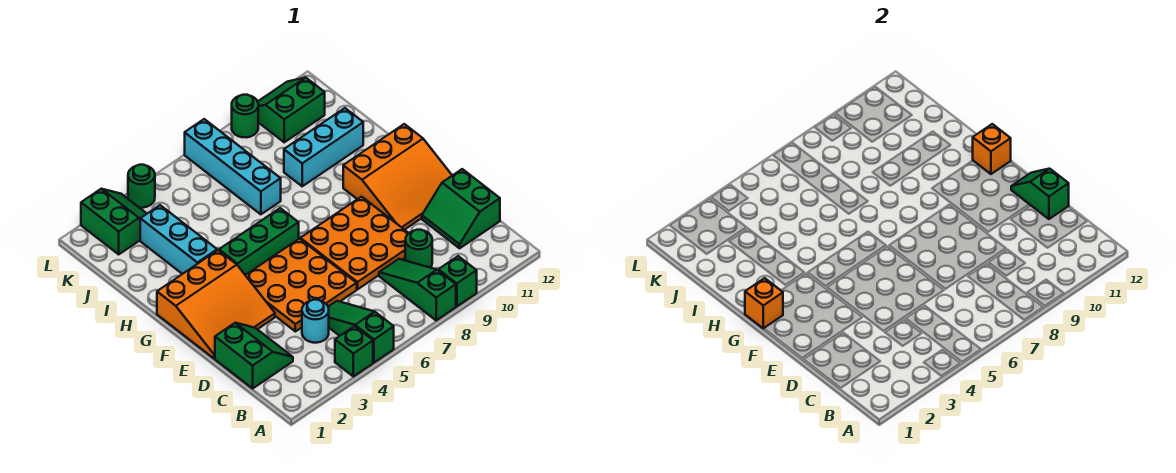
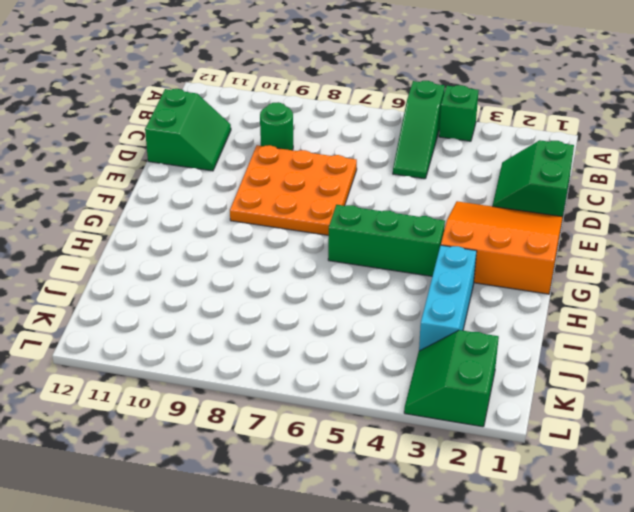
none -> green slope A8:C8 level 1 top A
none -> green brick A9 level 1
none -> cyan round brick C4 level 1

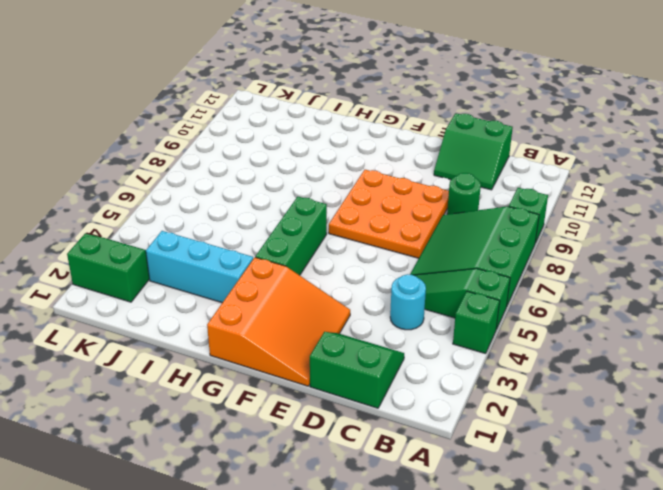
green slope A6:C8 level 1 top A -> green slope A8:C8 level 1 top A
none -> orange plate D4:F6 level 1
none -> orange slope E10:G12 level 1 top G
none -> cyan brick I7:L7 level 1

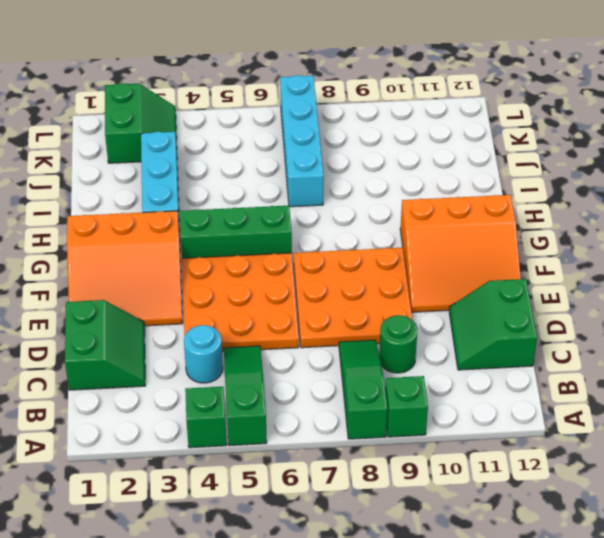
none -> cyan brick I9:I11 level 1
none -> green slope K10:L11 level 1 top K
none -> green round brick L4 level 1

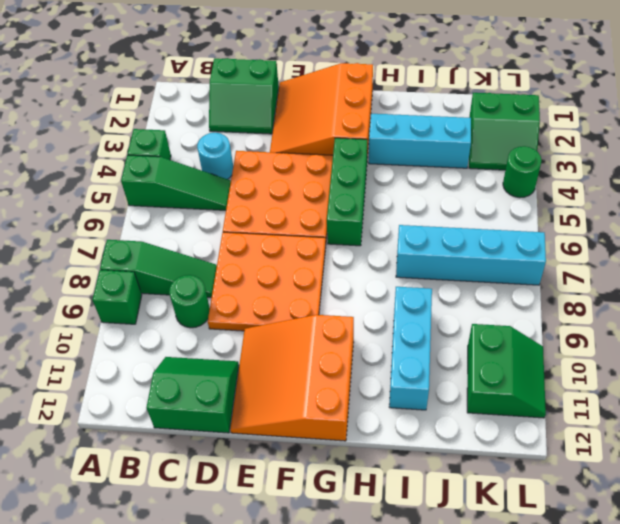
none -> green round brick L9 level 1
none -> green slope D12:E12 level 2 top D
none -> orange brick G1 level 2

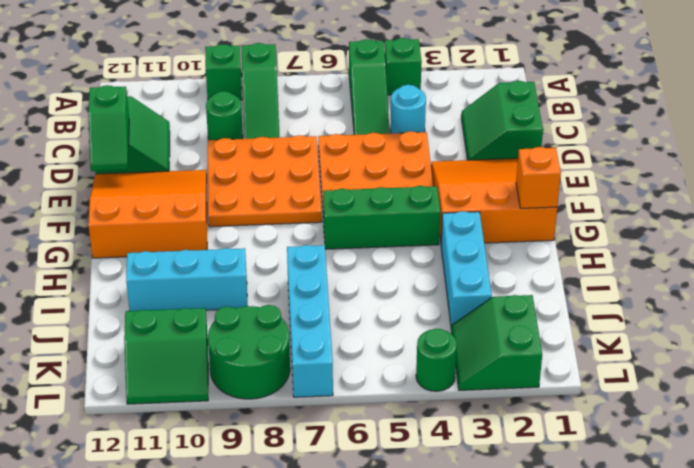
green round brick K8:L9 level 1 -> green round brick L9 level 1
none -> orange brick G12 level 2

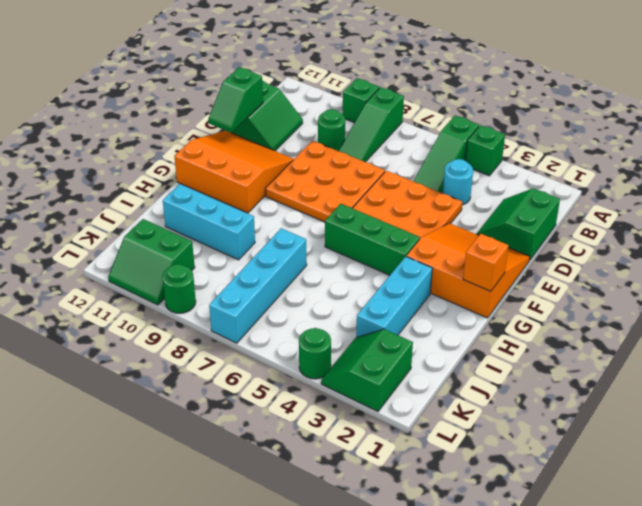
none -> orange brick G12 level 2

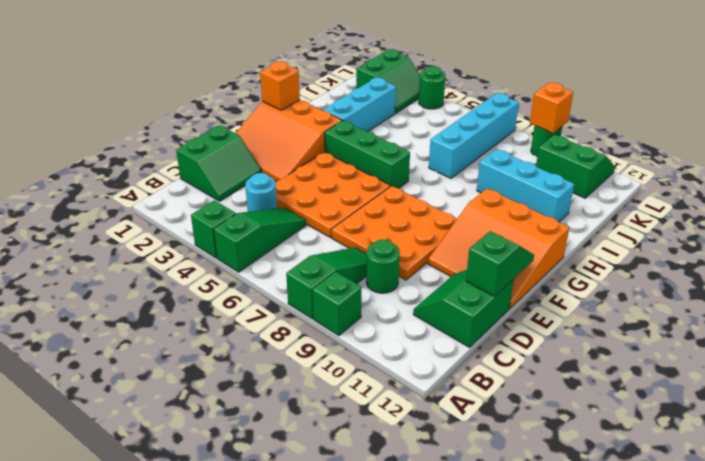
orange brick L9 level 2 -> orange brick G12 level 2

